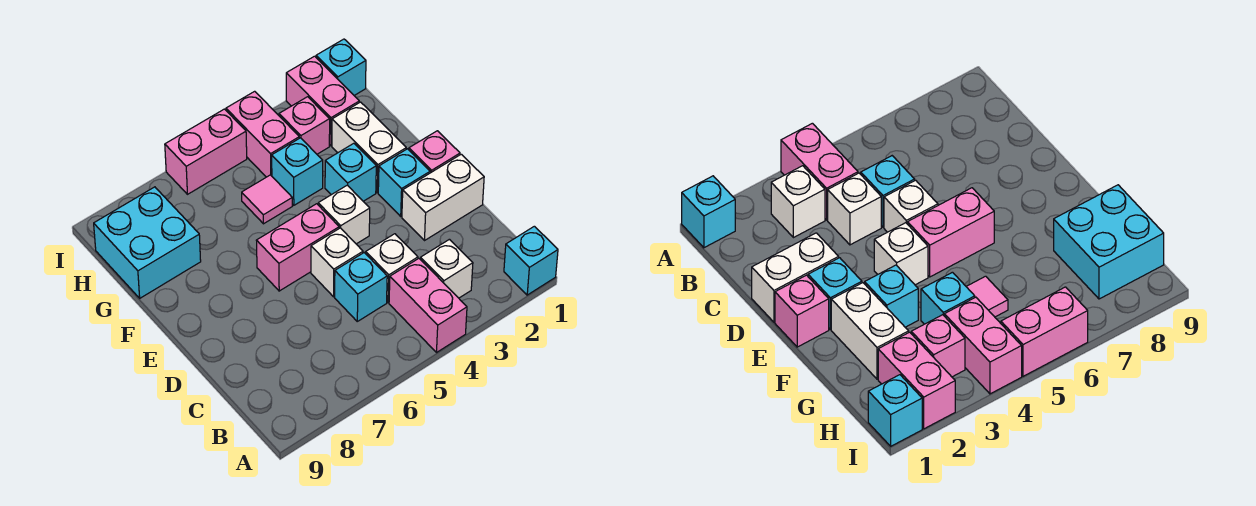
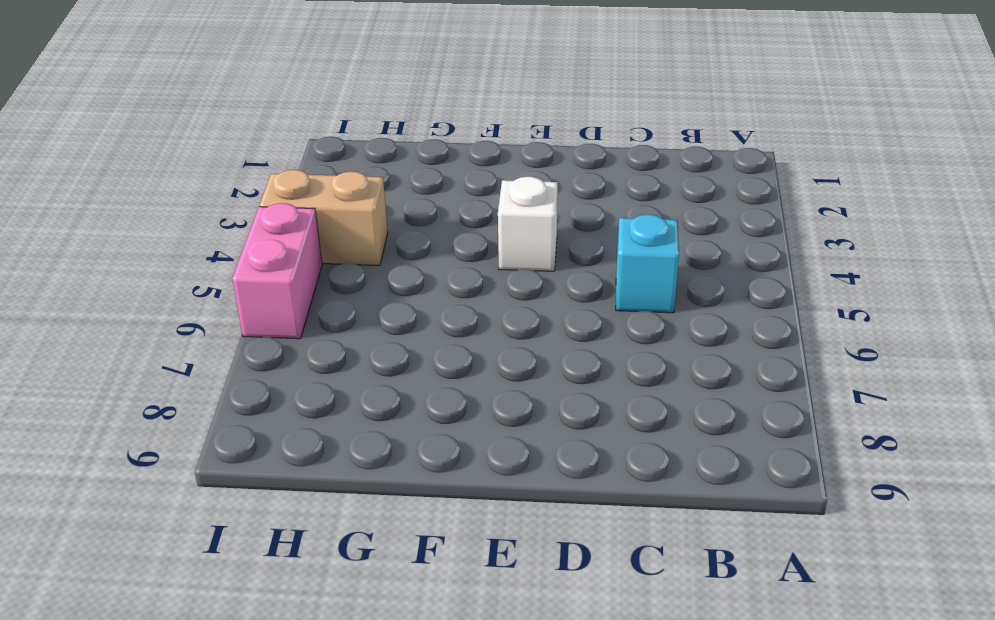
tan brick H4:I4 level 1 -> pink brick H4:I4 level 1
none -> cyan brick A1 level 1
none -> pink brick A4:B4 level 1
none -> white brick B3 level 1

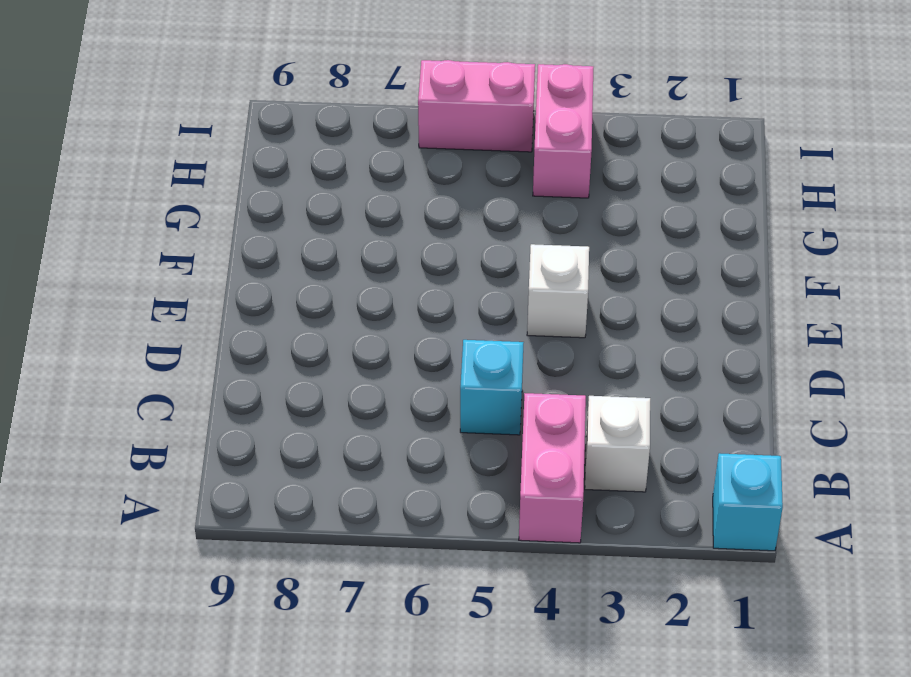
none -> white brick C4 level 1
none -> white brick D1:D2 level 1
none -> white brick D5 level 1

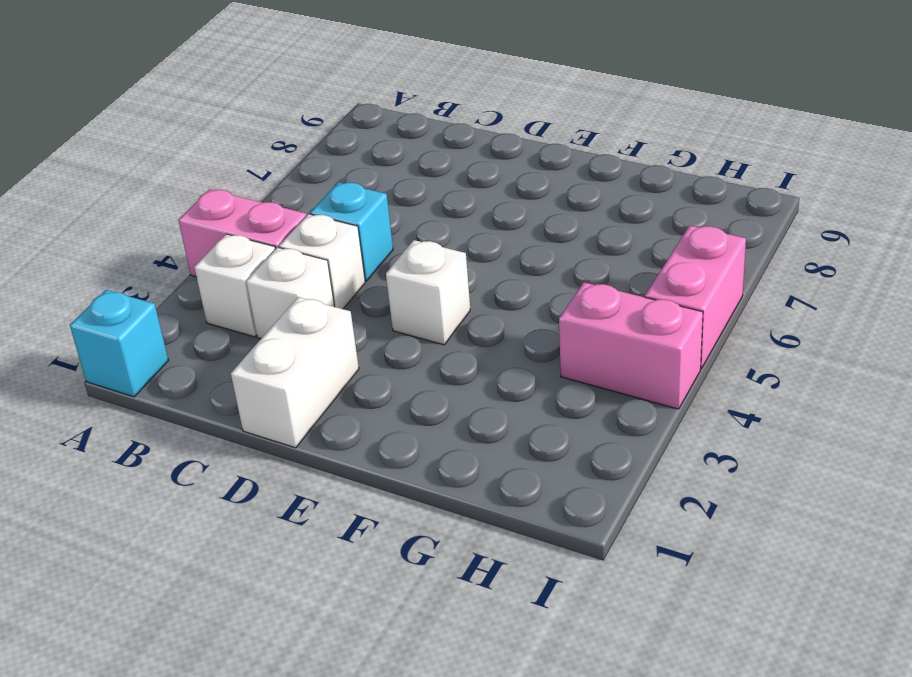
white brick C3 level 1 -> white brick D5 level 1
none -> pink brick E1 level 1
none -> cyan brick E2 level 1
none -> pink brick E5:E6 level 1

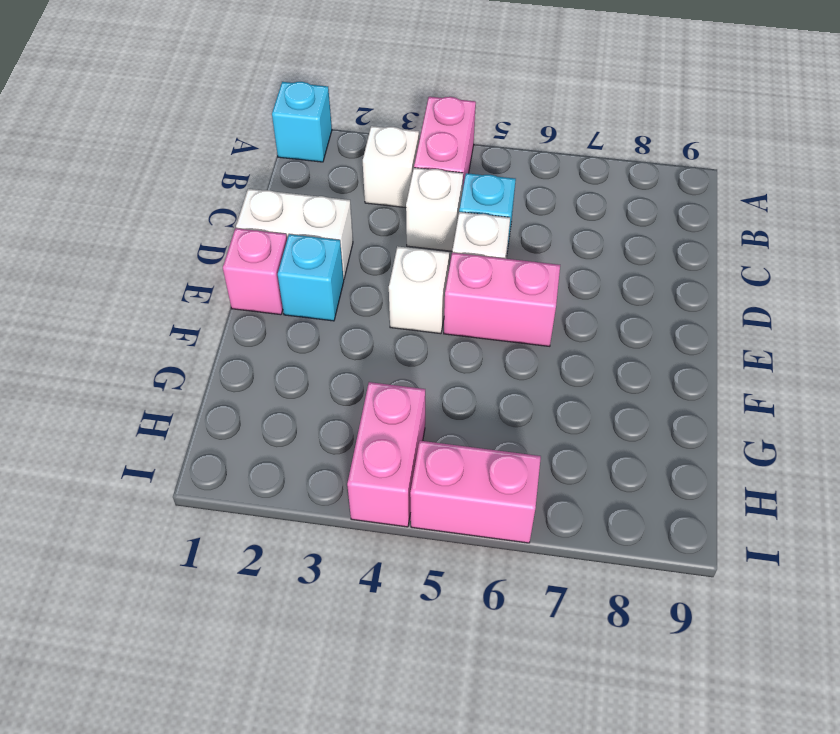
none -> white brick F2:G2 level 1
none -> cyan brick F3 level 1
none -> cyan brick G4 level 1

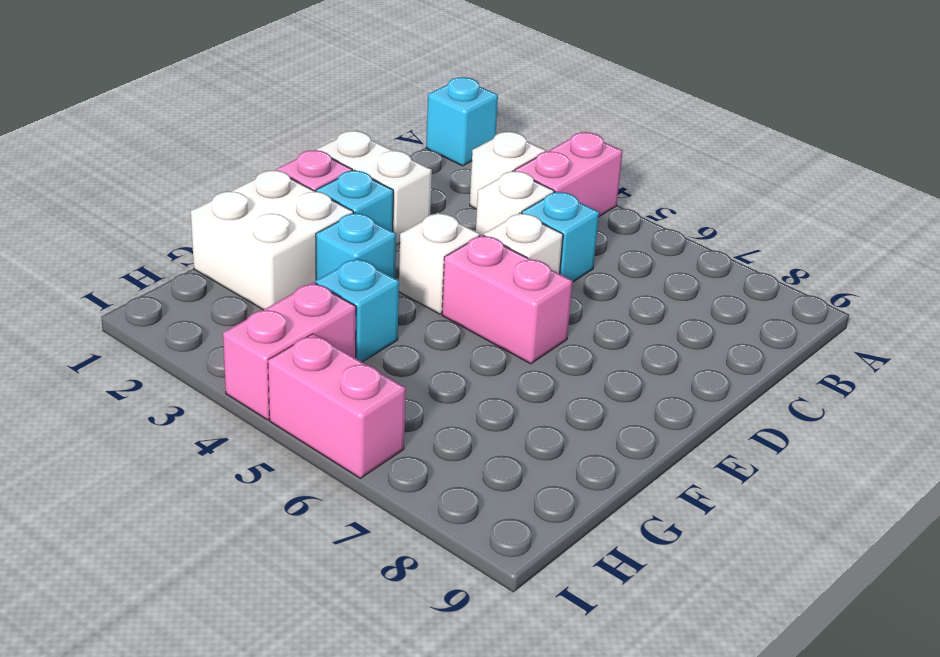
white brick F1:G2 level 1 -> white brick F2:G2 level 1
none -> pink tile G5 level 1
none -> cyan brick G8:H9 level 1
none -> pink brick H2:I2 level 1

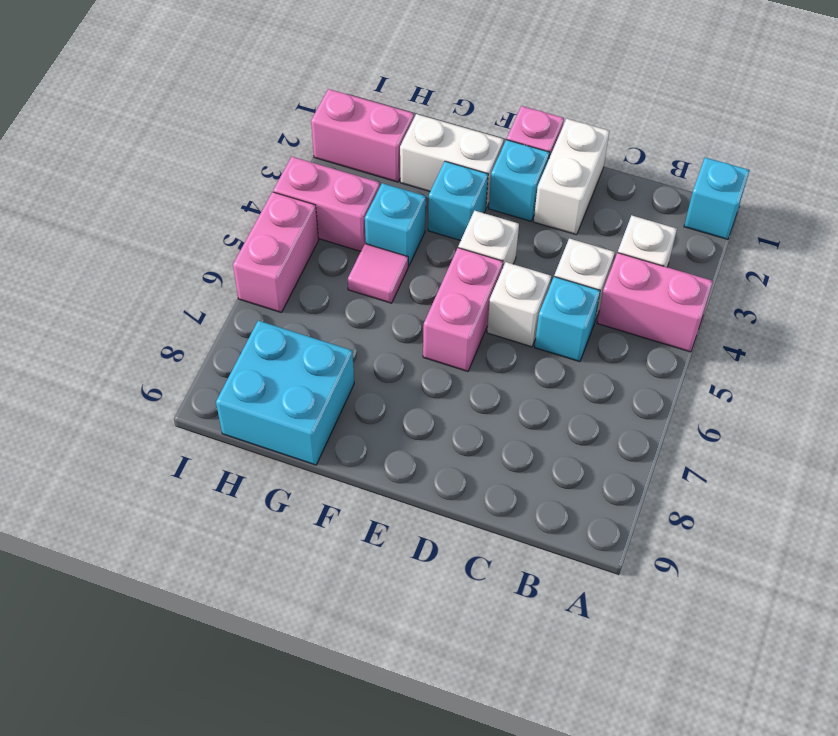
none -> pink brick H3 level 1
none -> cyan brick I1 level 1

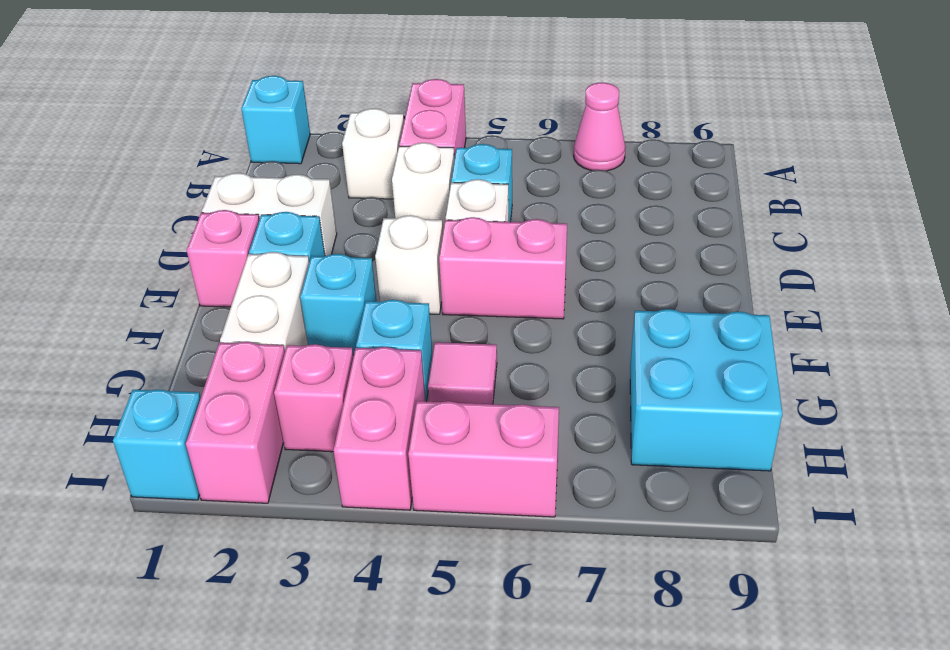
pink cone A7 level 1 -> none

